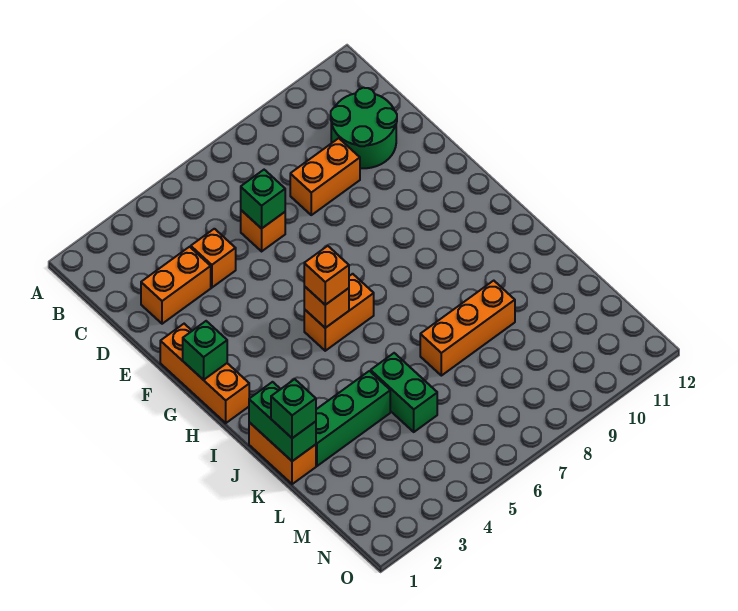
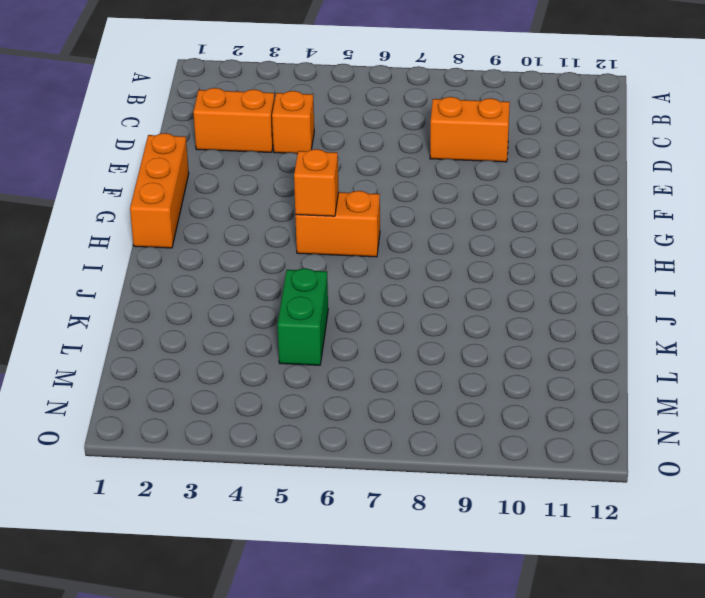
none -> green round brick C10:D11 level 1
none -> orange brick D6 level 1
none -> orange brick J1:K1 level 1

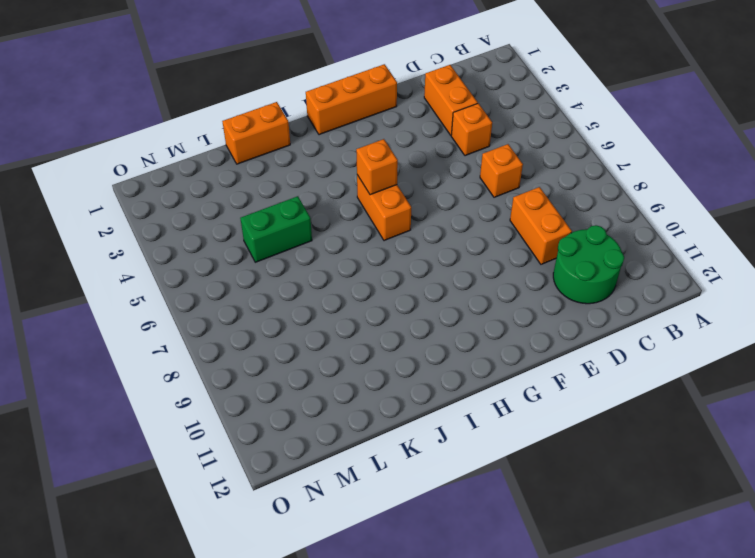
none -> green brick K2:K4 level 1
none -> orange brick K7:K9 level 1
none -> green brick D6 level 2

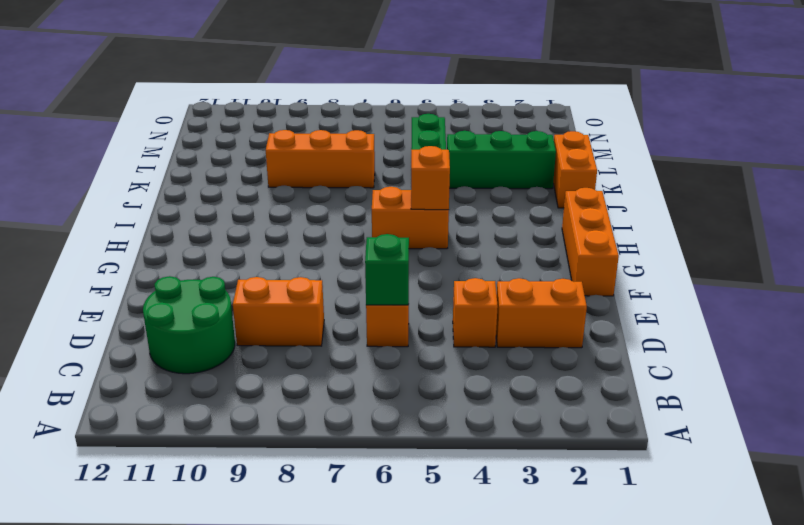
none -> green brick G1 level 2
none -> green brick J1:K1 level 2
none -> orange brick H5 level 3

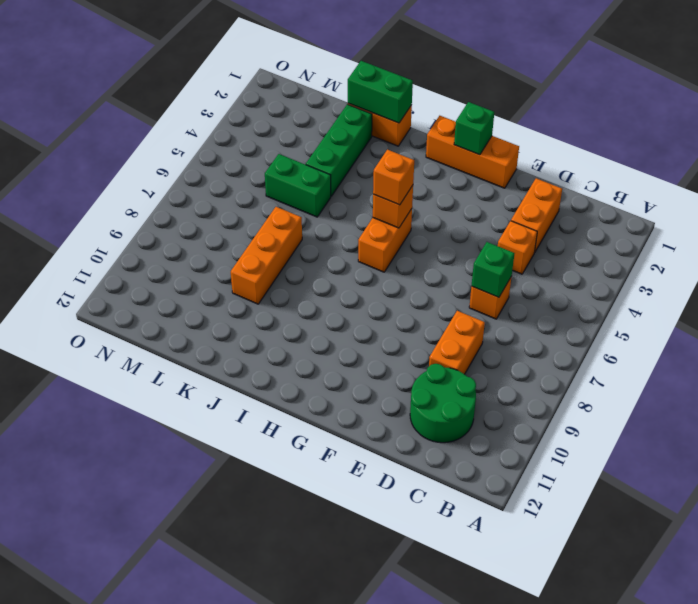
none -> green brick K1 level 3

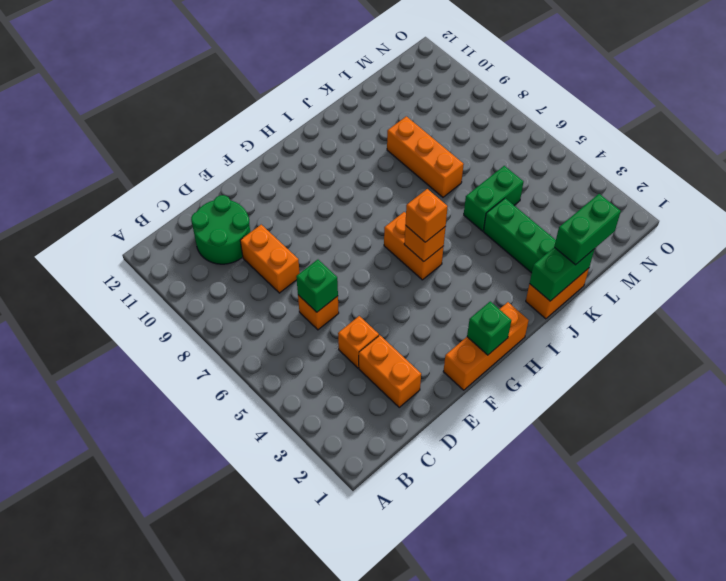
green brick K1:L1 level 3 -> green brick K1 level 3

